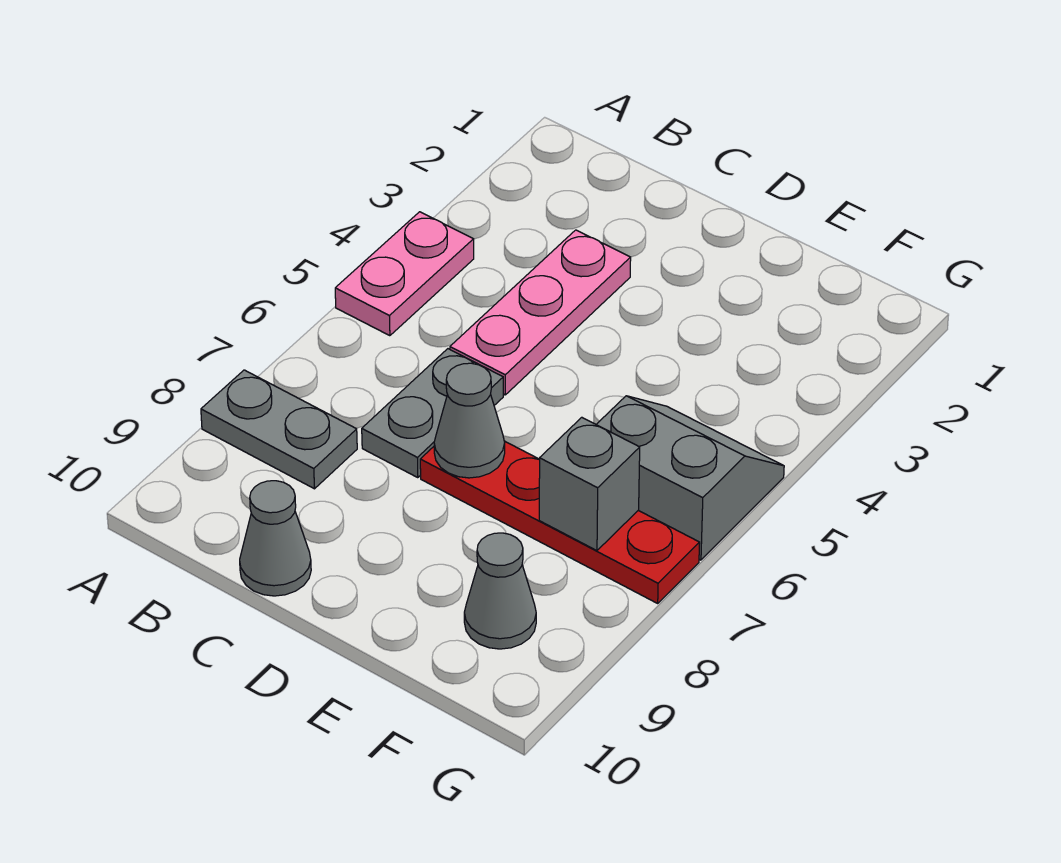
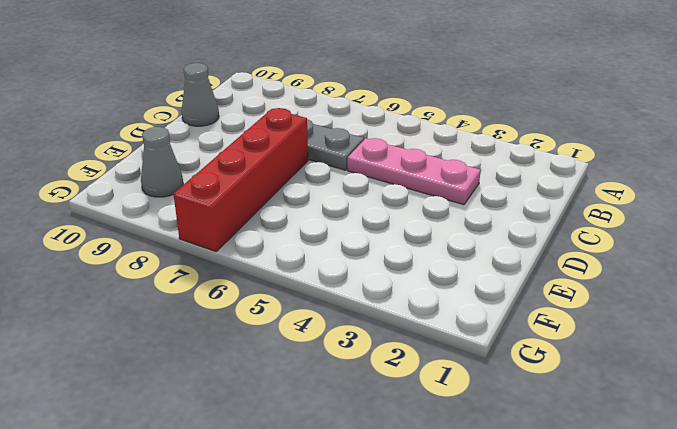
red brick D7:G7 level 1 -> red plate D7:G7 level 1
none -> pink plate A4:A5 level 1
none -> grey plate A8:B8 level 1

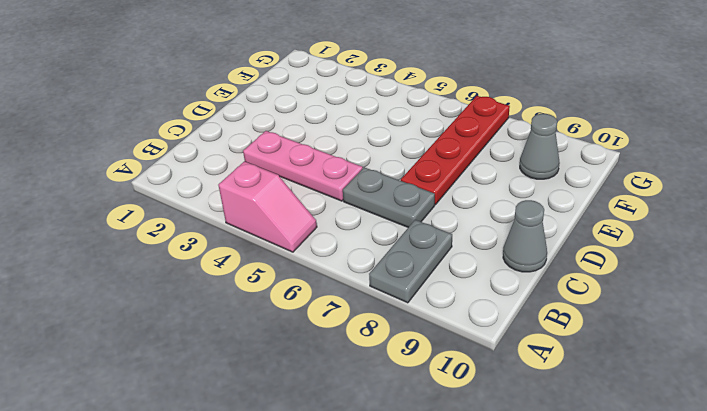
pink slope A4:A5 level 1 top 4 -> pink plate A4:A5 level 1
none -> grey slope F5:G6 level 1 top 6
none -> grey cone D7 level 2

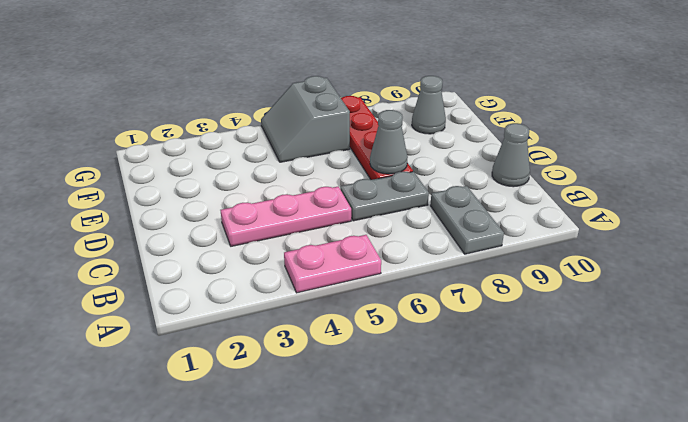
none -> grey brick F7 level 2

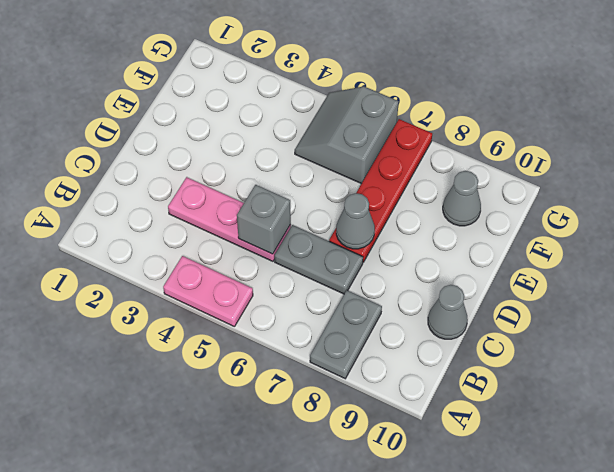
grey brick C5 level 2 -> grey brick F7 level 2

